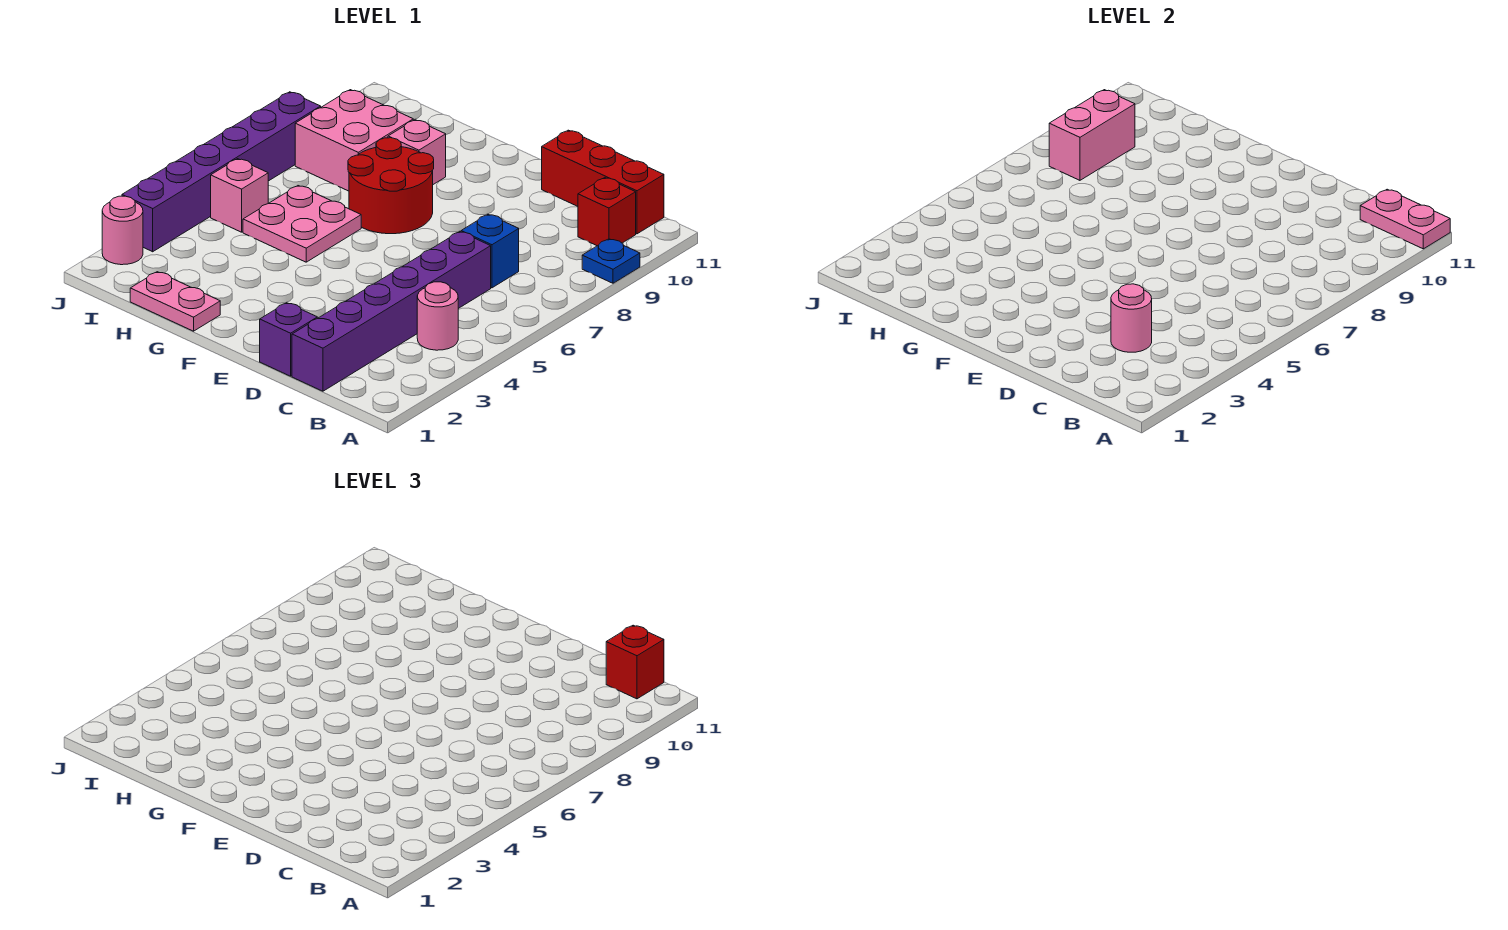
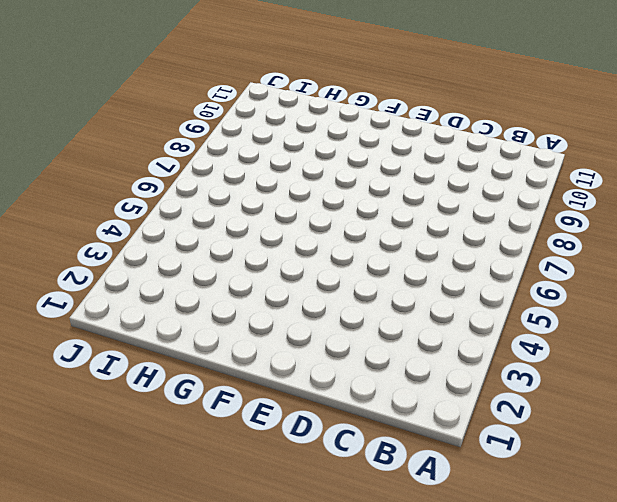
none -> blue plate A9 level 1
none -> pink round brick B4 level 1
none -> red brick B10 level 1

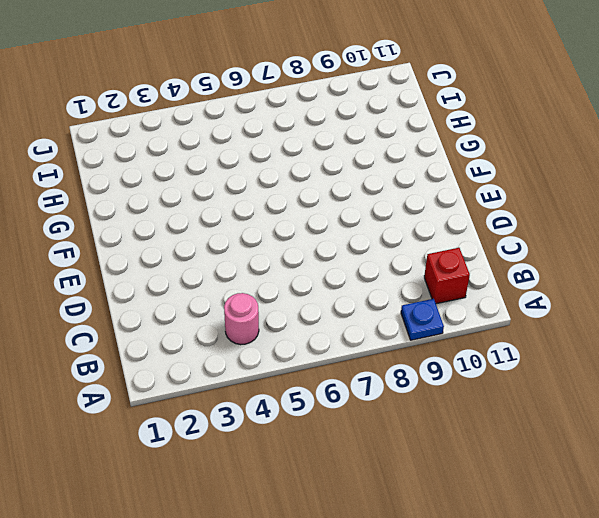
none -> red brick B11:D11 level 1
none -> purple brick C1:C6 level 1
none -> blue brick C7 level 1

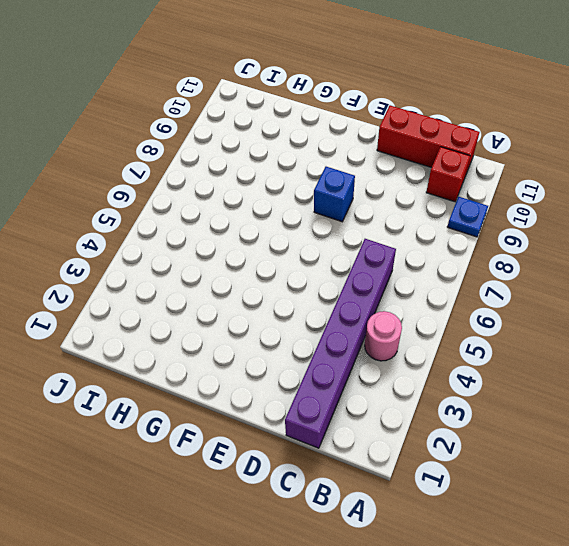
blue brick E8 level 1 -> blue brick C7 level 1
none -> purple brick D1 level 1
none -> red round brick F7:G8 level 1
none -> pink plate G1:H1 level 1

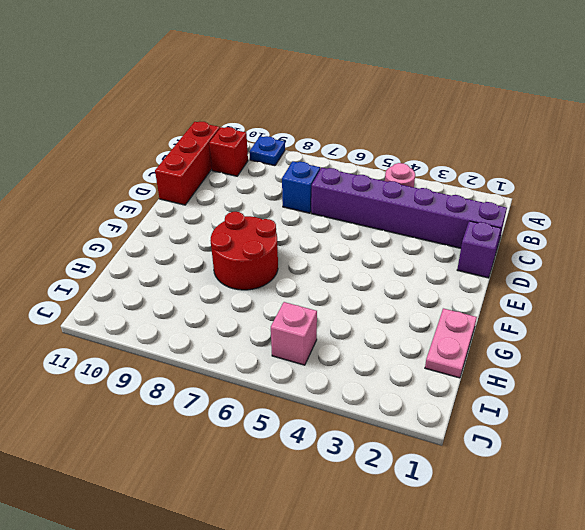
none -> pink plate G5:H6 level 1
none -> pink brick G9 level 1
none -> pink brick H8:I9 level 1

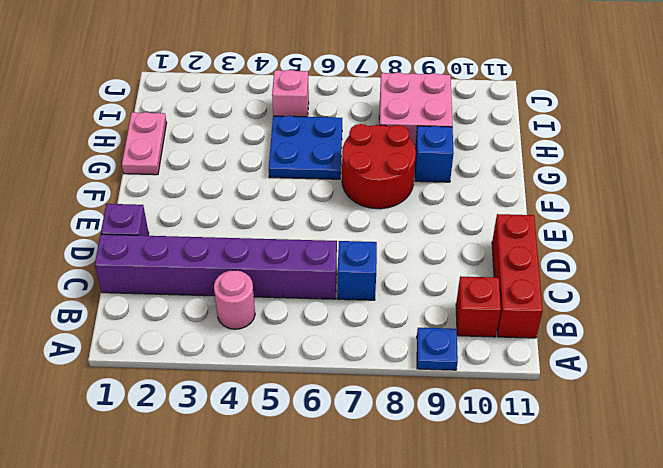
blue plate G5:H6 level 1 -> pink plate G5:H6 level 1
blue brick G9 level 1 -> pink brick G9 level 1
none -> pink round brick J2 level 1
none -> purple brick J3:J8 level 1
none -> pink plate A11:B11 level 2

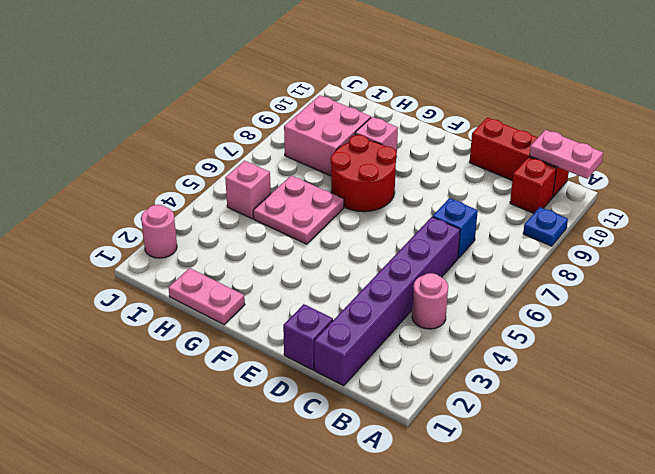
none -> purple brick J3:J8 level 1
none -> pink round brick C3 level 2
none -> pink brick I8:I9 level 2

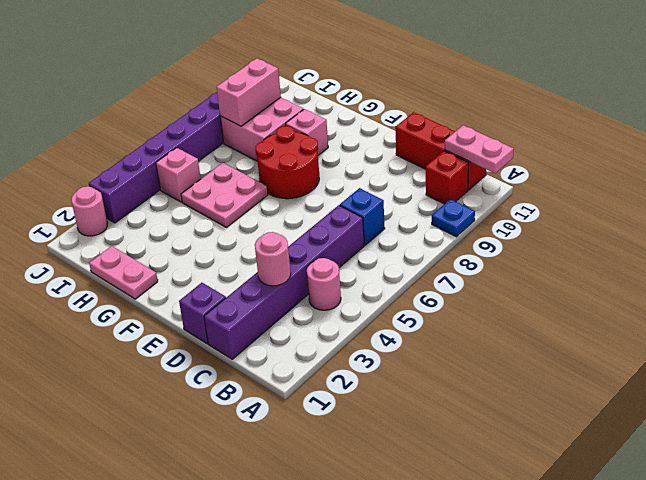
none -> red brick B11 level 3

